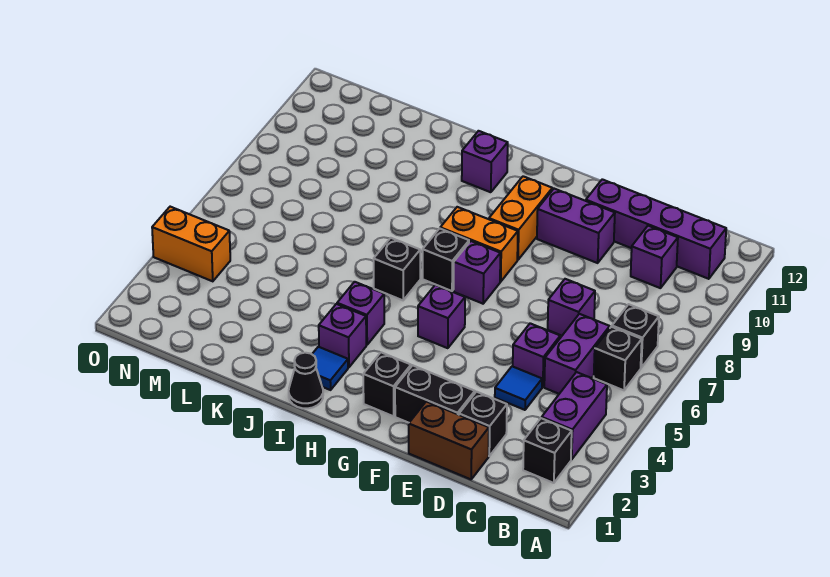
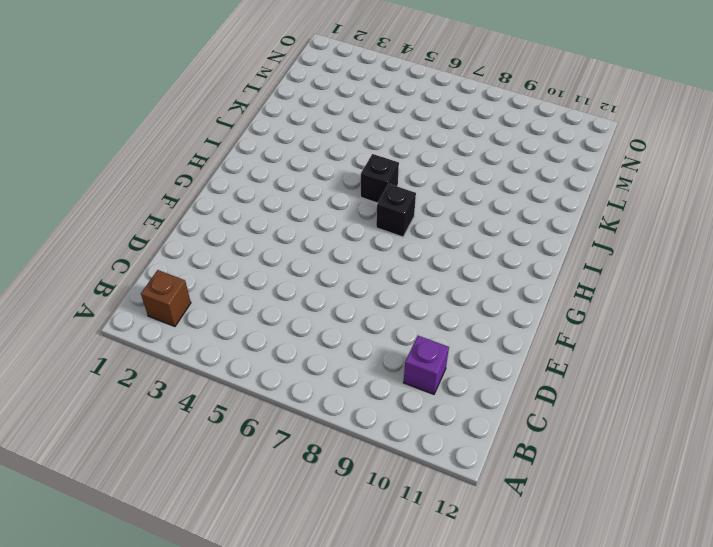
brown brick B2 level 1 -> black brick B2 level 1
none -> purple brick B3:B4 level 1
none -> black brick B6 level 1
none -> black brick B7 level 1

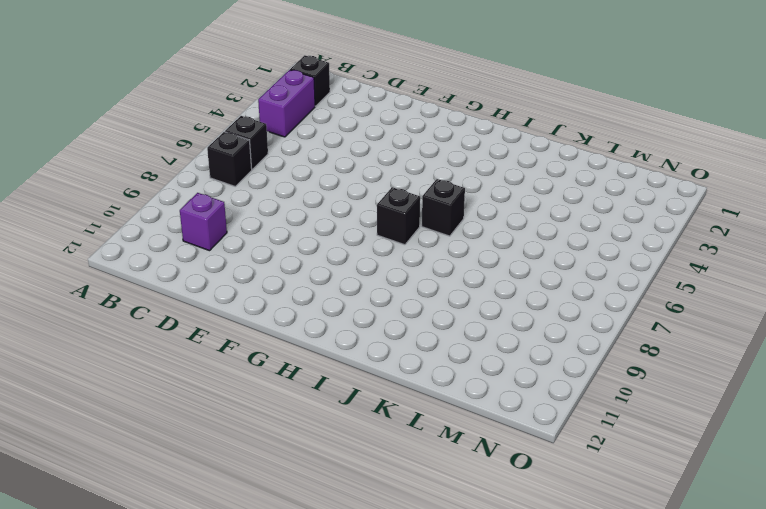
none -> purple brick B11:E11 level 1
none -> purple brick C5:C6 level 1
none -> brown brick D1:E1 level 1

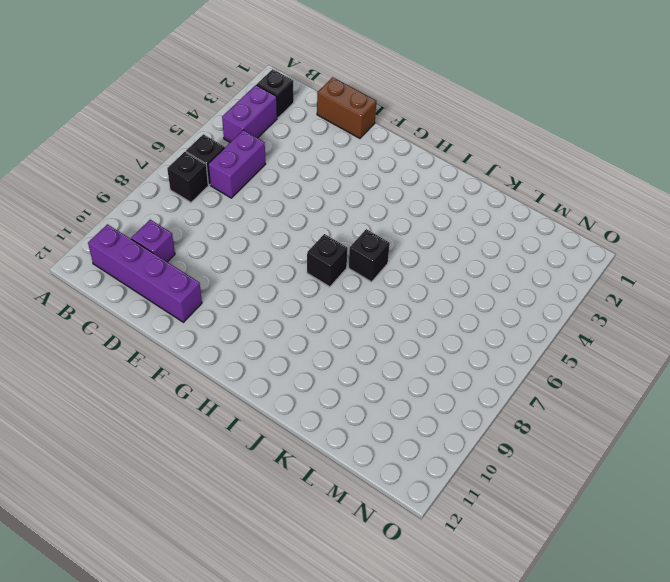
none -> black brick D2 level 1
none -> blue tile D4 level 1
none -> purple brick D5 level 1

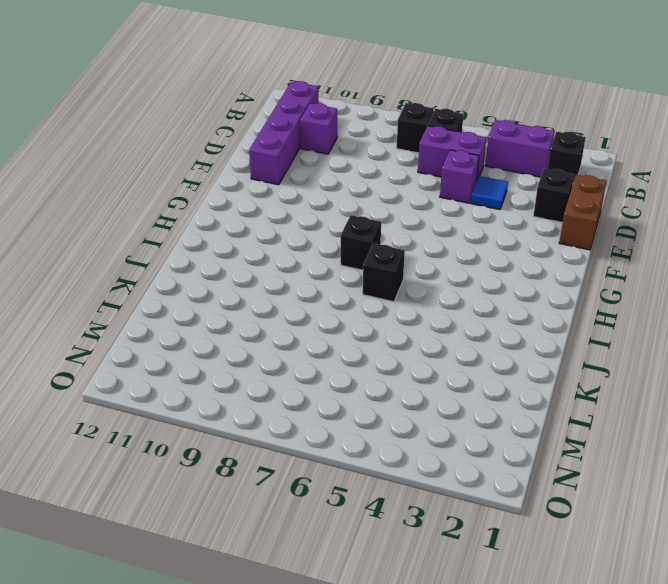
none -> purple brick D7 level 1
none -> black brick E2:F2 level 1
none -> purple brick E10:F10 level 1

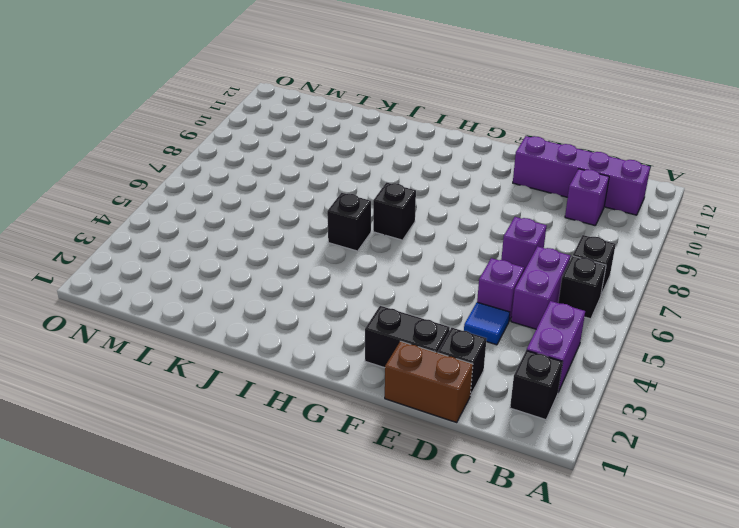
none -> purple brick E10:F10 level 1
none -> black brick G2 level 1
none -> purple brick G5 level 1

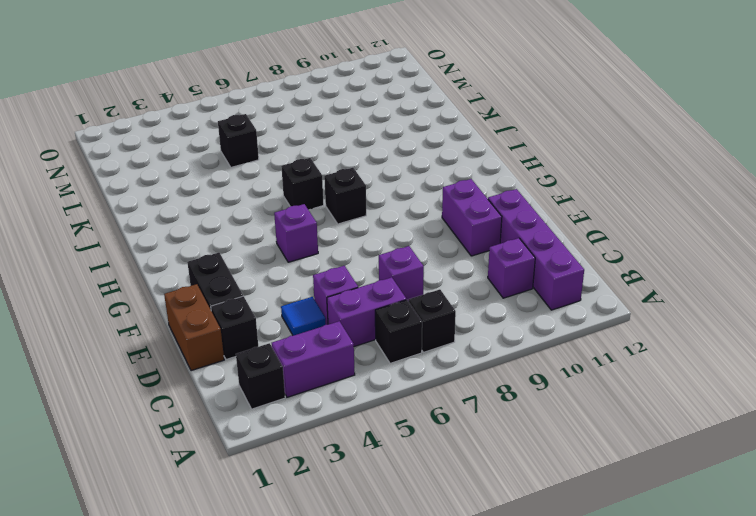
black brick L5 level 1 -> black brick G2 level 1
none -> purple brick G7 level 1
none -> orange brick G8:H8 level 1
none -> orange brick G9:G10 level 1

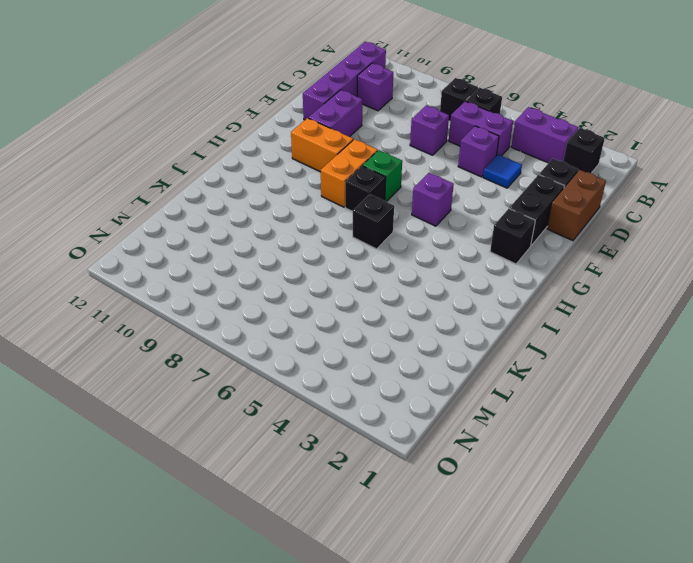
green brick G7 level 1 -> purple brick G7 level 1
none -> black cone I1 level 1
none -> blue tile I2 level 1
none -> purple brick I3 level 1

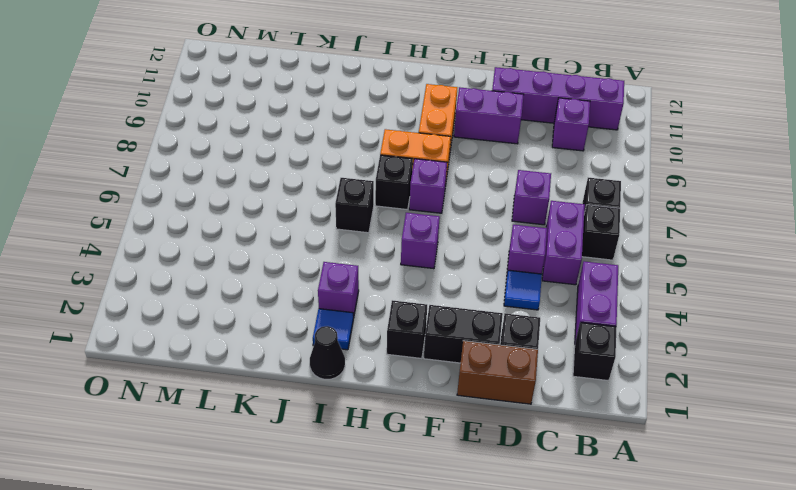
none -> purple brick I4 level 1
none -> purple brick I11 level 1
none -> orange brick N4:O4 level 1

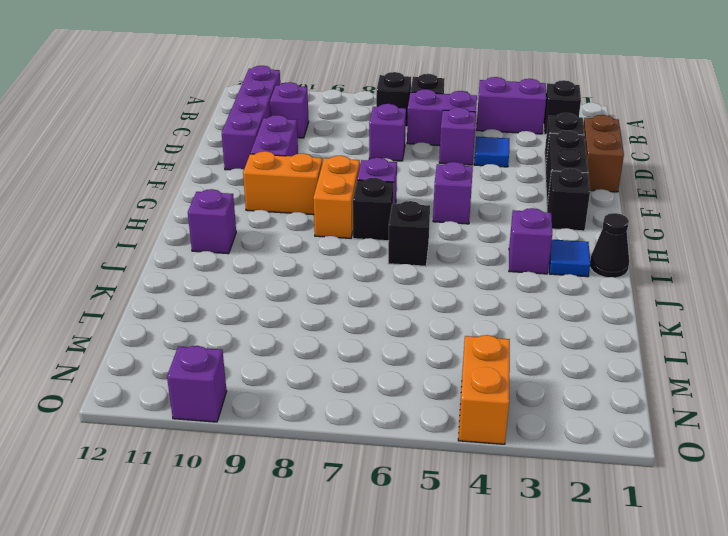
purple brick O10 level 1 -> purple brick I4 level 1

